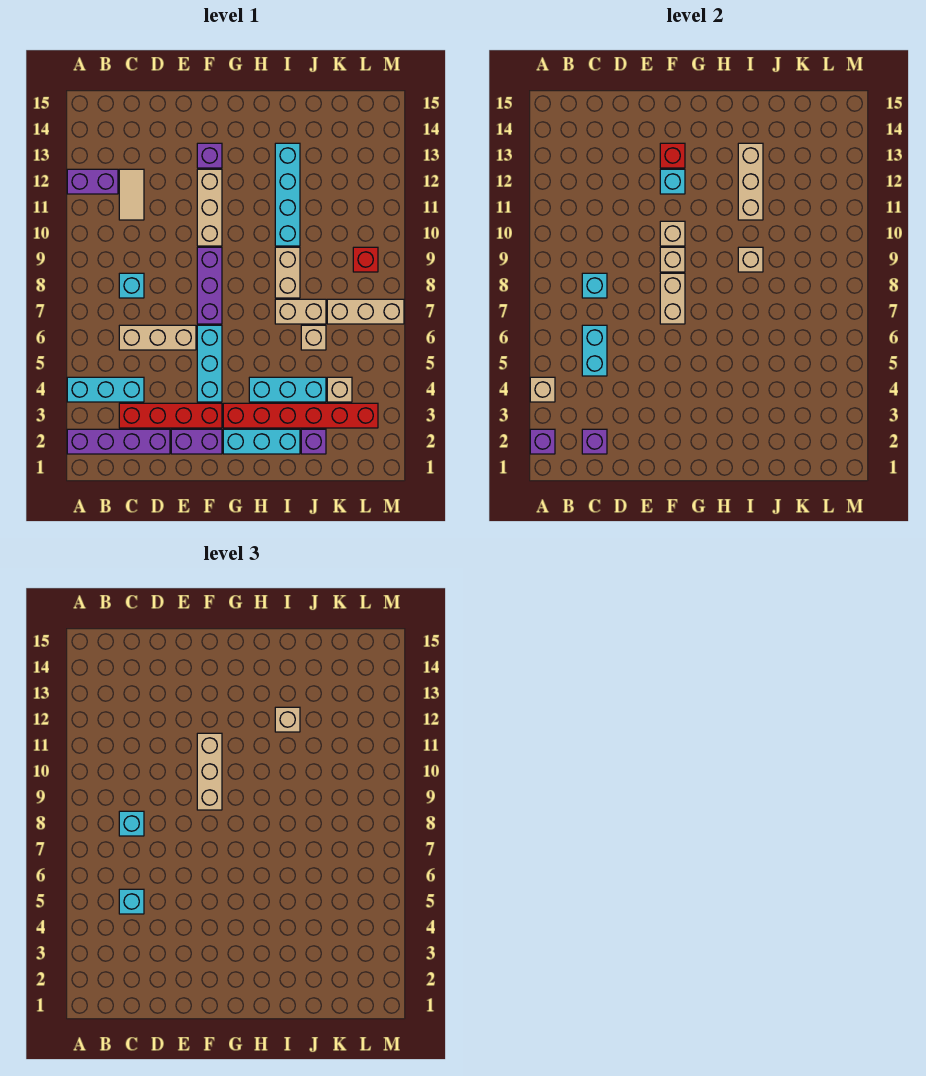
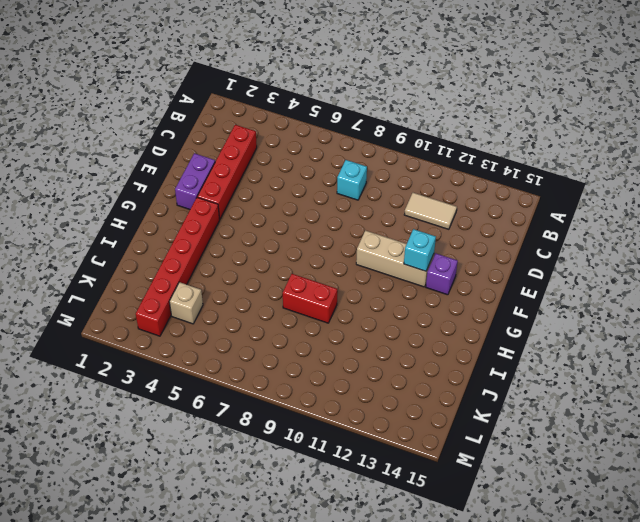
red brick I8:I9 level 1 -> tan brick I8:I9 level 1
none -> purple brick A2:D2 level 1
none -> cyan brick A4:C4 level 1
none -> purple brick A12:B12 level 1
none -> tan brick C6:E6 level 1

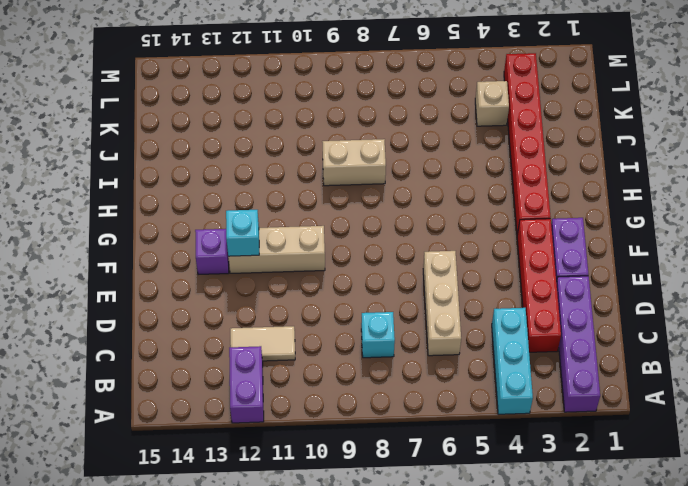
none -> cyan brick F4:F6 level 1
none -> purple brick F7:F9 level 1
none -> cyan brick G2:I2 level 1
none -> cyan brick H4:J4 level 1

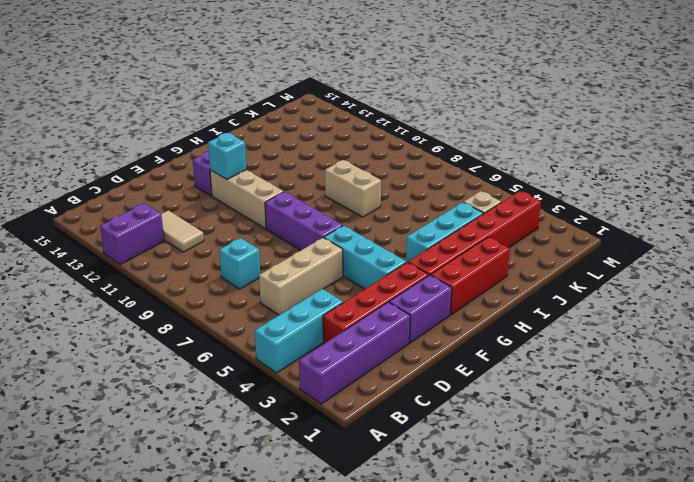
red brick G2:I2 level 1 -> cyan brick G2:I2 level 1
none -> tan brick I7:J7 level 1
none -> cyan brick I10:I13 level 1
none -> purple brick J2 level 1
none -> tan brick J6 level 1

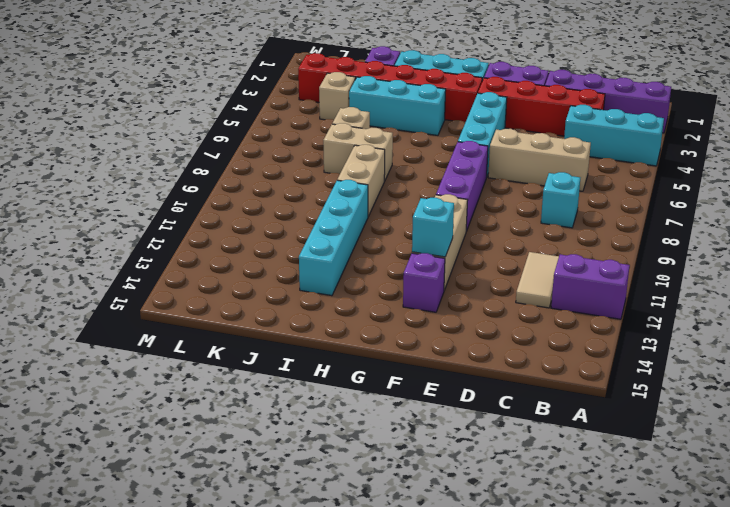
none -> tan brick K7:M7 level 1
none -> red brick L9 level 1
none -> purple brick A2 level 2
none -> tan brick A4 level 2

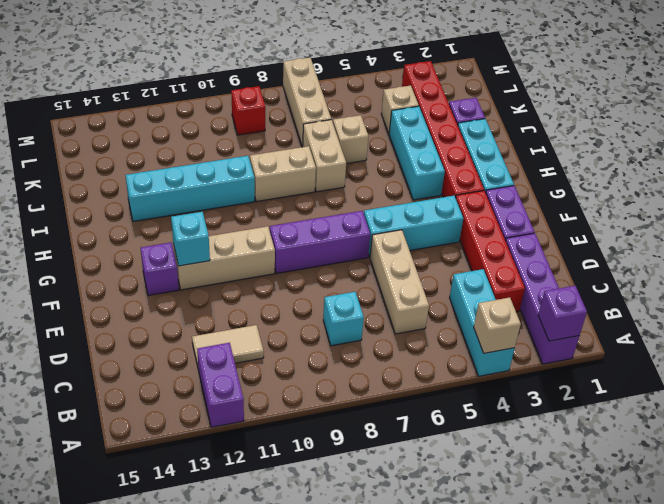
none -> purple brick C2 level 2
none -> cyan brick C5:C6 level 2
none -> cyan brick C8 level 2
none -> tan brick F7:F8 level 2

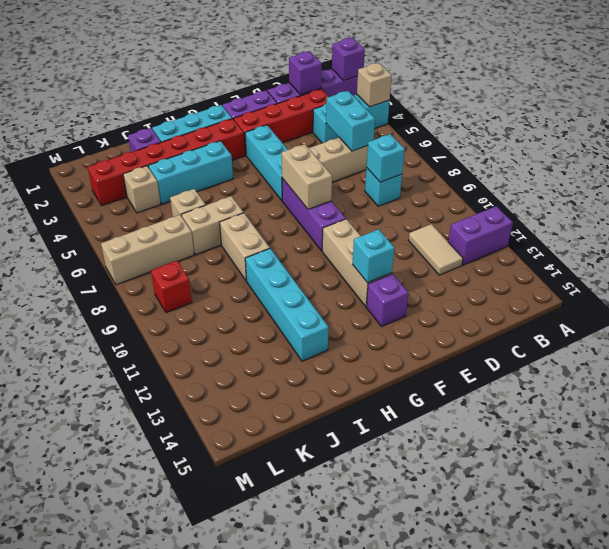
none -> tan brick F9 level 2
none -> tan brick F10 level 2
none -> red brick F13 level 2
none -> tan brick I9 level 2

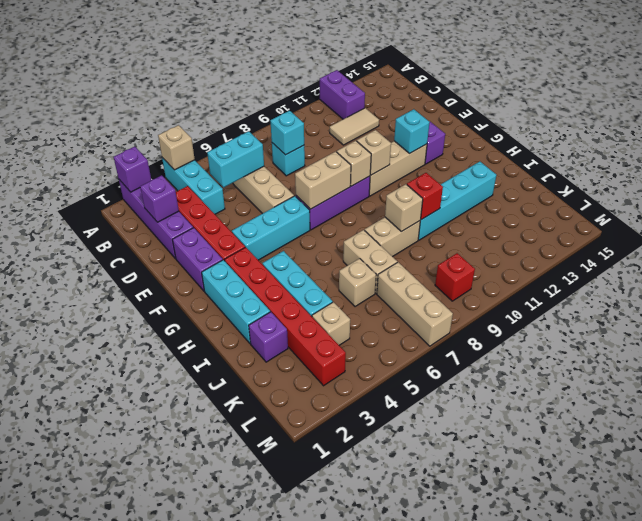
red brick I10 level 2 -> red brick F13 level 2
none -> tan brick I11:I13 level 2
none -> cyan brick C5 level 3
none -> cyan brick C8 level 3
none -> tan brick F9:F11 level 3

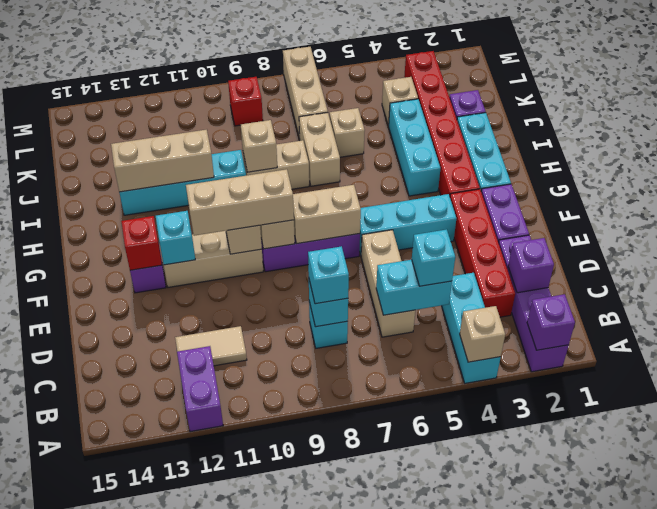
none -> tan brick I12 level 3

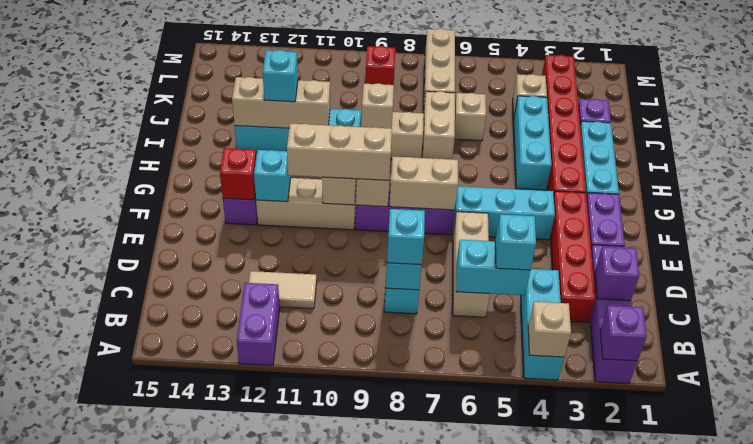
cyan brick I12 level 3 -> tan brick I12 level 3

